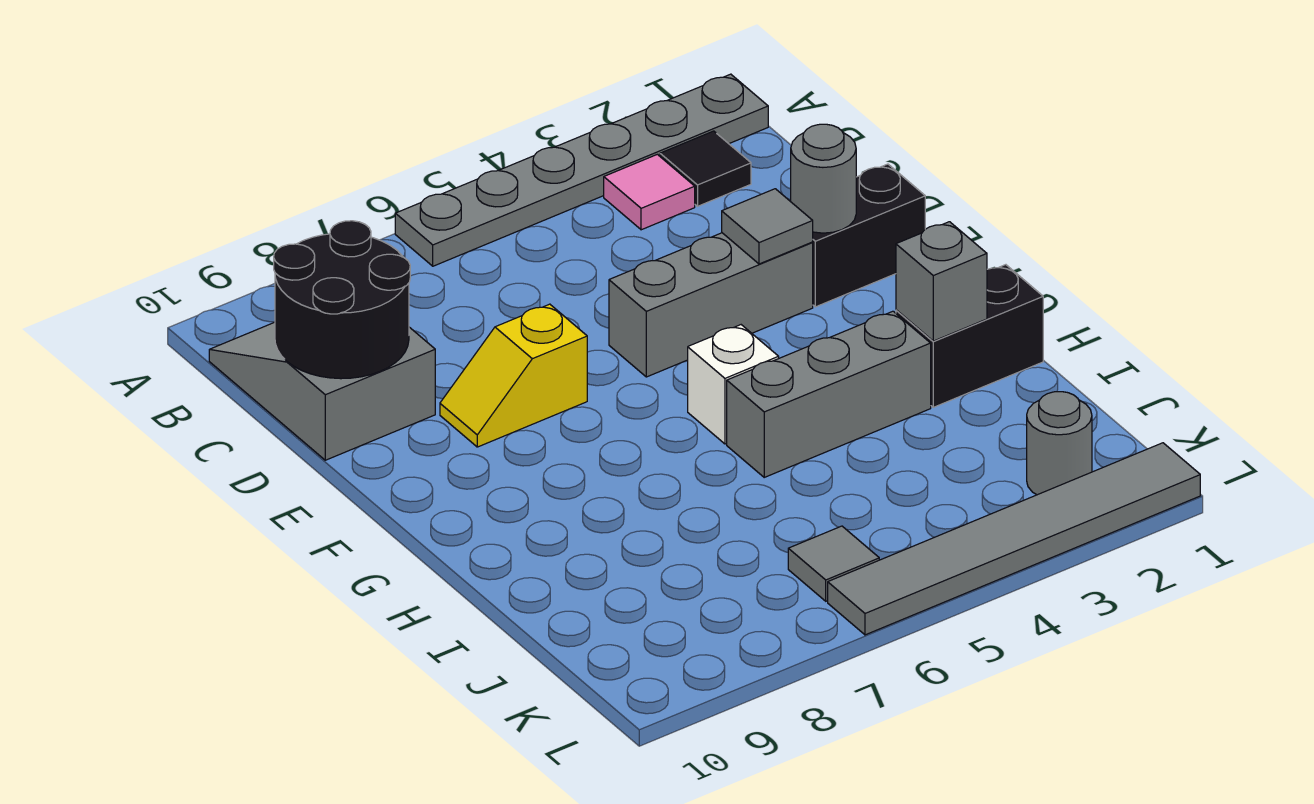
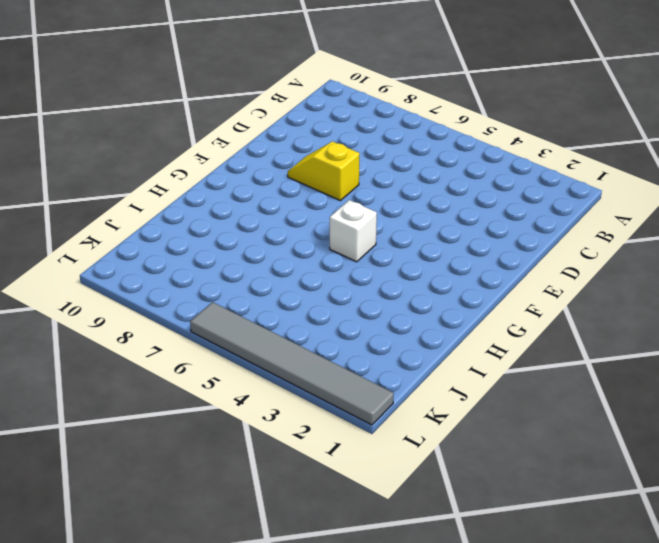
none -> grey plate A1:A6 level 1
none -> black tile B2 level 1
none -> pink tile B3 level 1

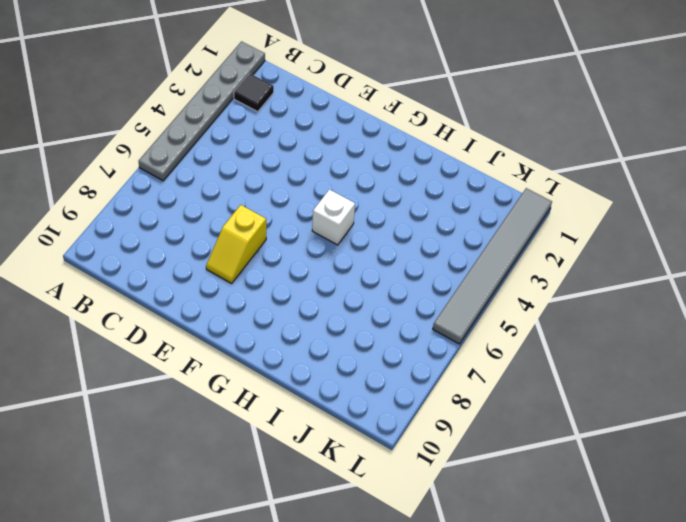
none -> pink tile B3 level 1
none -> grey slope B9:D10 level 1 top D
none -> black brick E1:E2 level 1

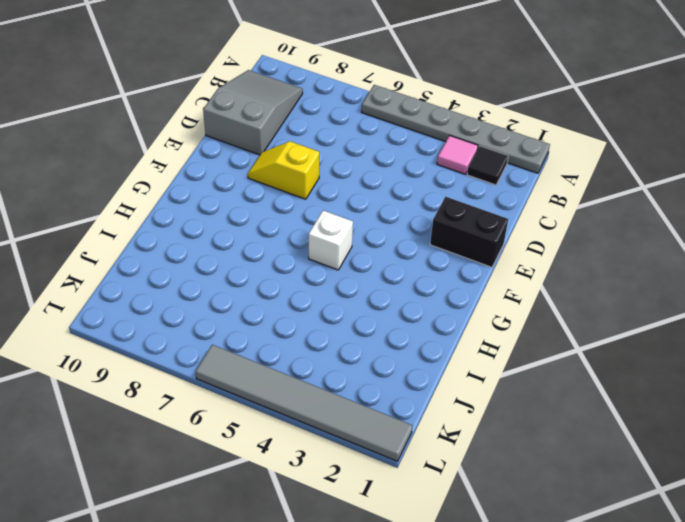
none -> grey brick E3:E5 level 1
none -> black brick H1:H2 level 1
none -> grey brick H3:H5 level 1

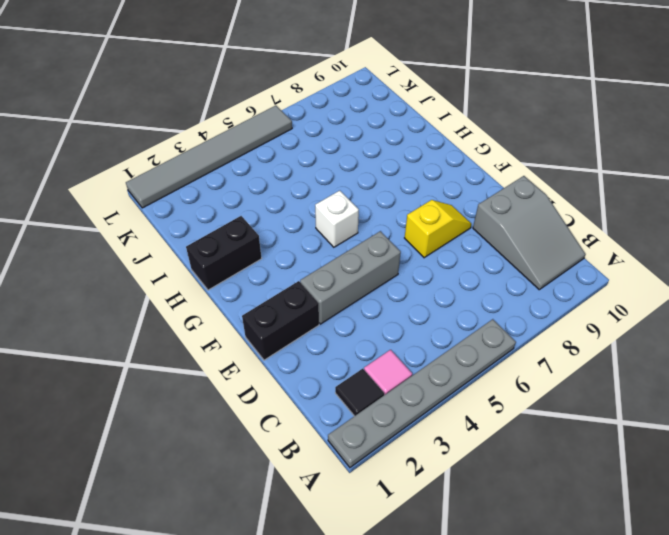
none -> grey brick H3:H5 level 1
none -> grey round brick K2 level 1
none -> grey tile K6 level 1

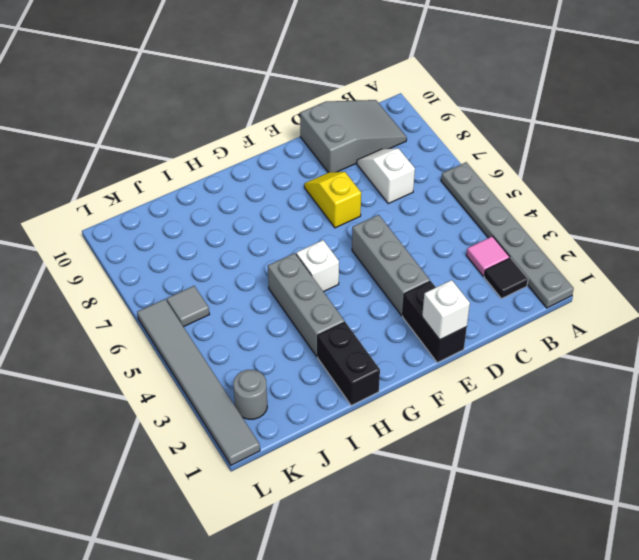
white slope C7:C8 level 1 top 7 -> none
white brick E1 level 2 -> none
none -> black round brick C9:D10 level 2
none -> grey round brick E2 level 2
none -> grey tile E3 level 2

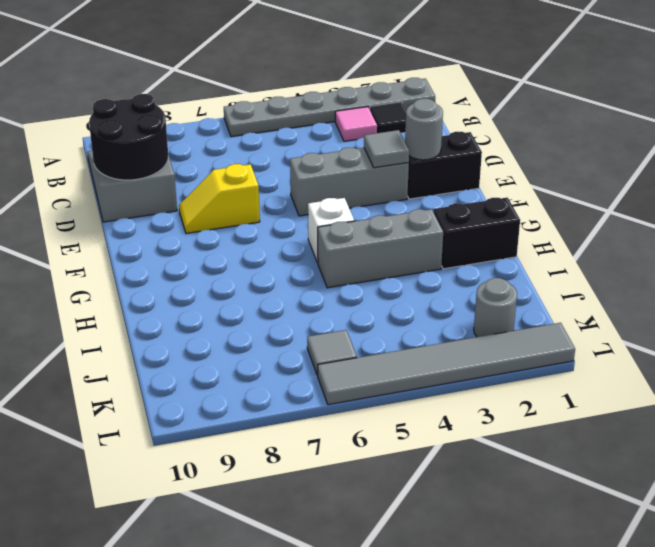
none -> grey brick H2 level 2

